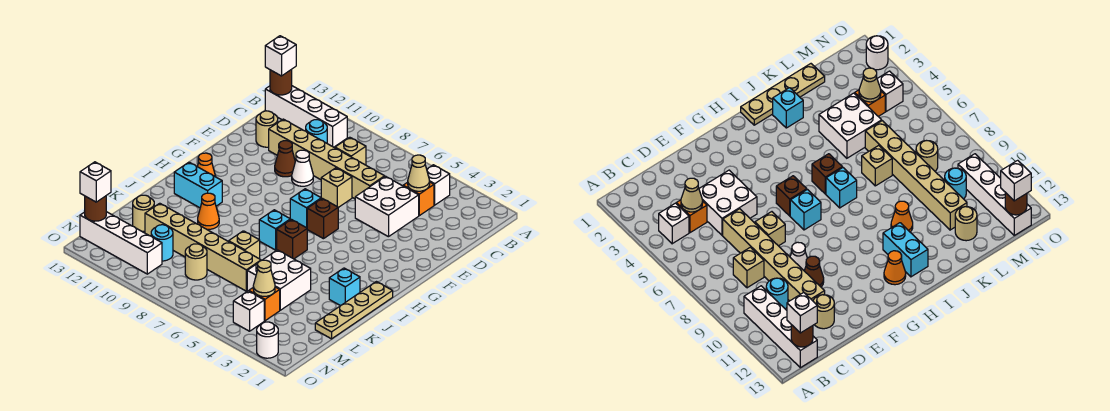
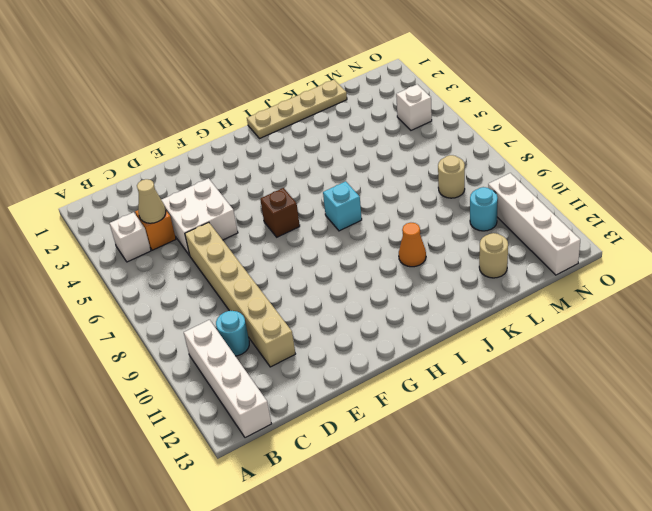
none -> tan brick C8 level 1
none -> tan round brick D12 level 1
none -> tan brick E7 level 1
none -> white cone E9 level 1

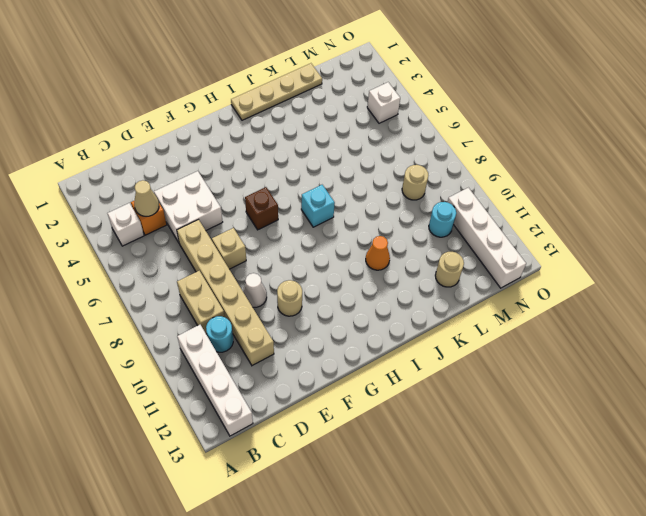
tan brick C8:C9 level 1 -> tan brick C8 level 1
tan round brick F10 level 1 -> tan round brick D12 level 1
none -> brown cone E10 level 1
none -> cyan brick G7 level 1
none -> orange cone H12 level 1
none -> brown brick I6 level 1

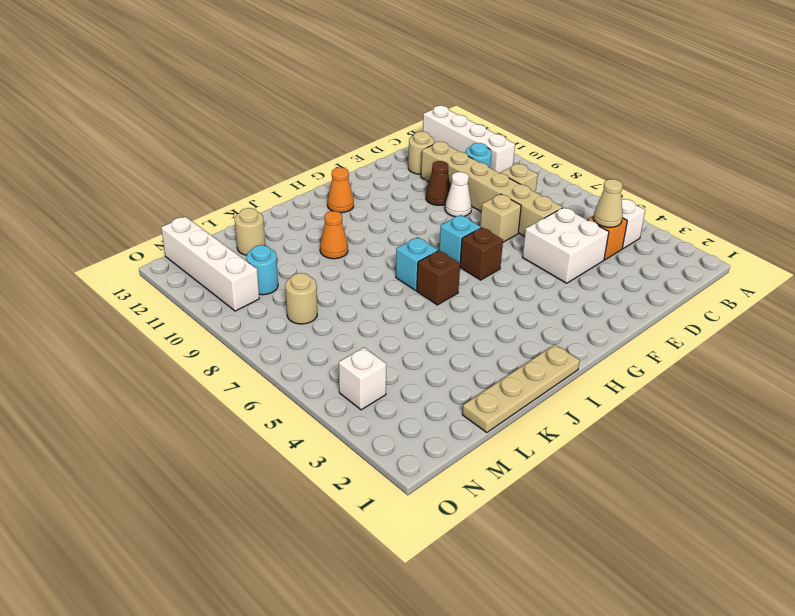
none -> cyan brick I11:I12 level 1
none -> cyan brick J2 level 1
none -> white brick K4:L5 level 1
none -> tan brick K7 level 1

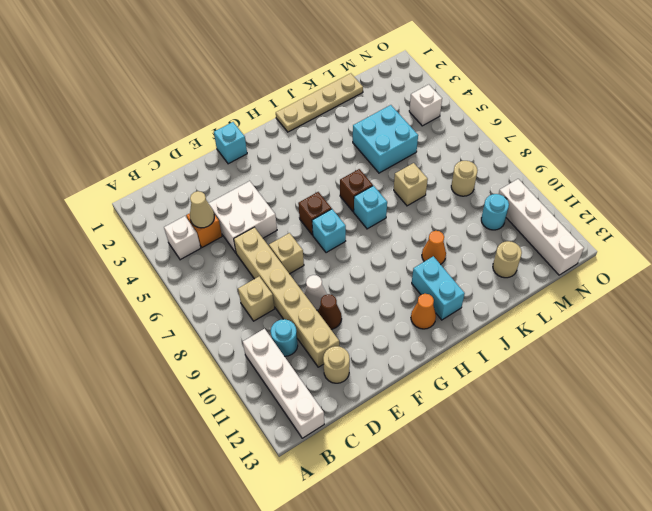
cyan brick F1 level 1 -> cyan brick J2 level 1
cyan brick K4:L5 level 1 -> white brick K4:L5 level 1
none -> tan brick L6:L11 level 1
none -> orange brick M4 level 1
none -> white round brick O2 level 1
none -> brown round brick B13 level 2

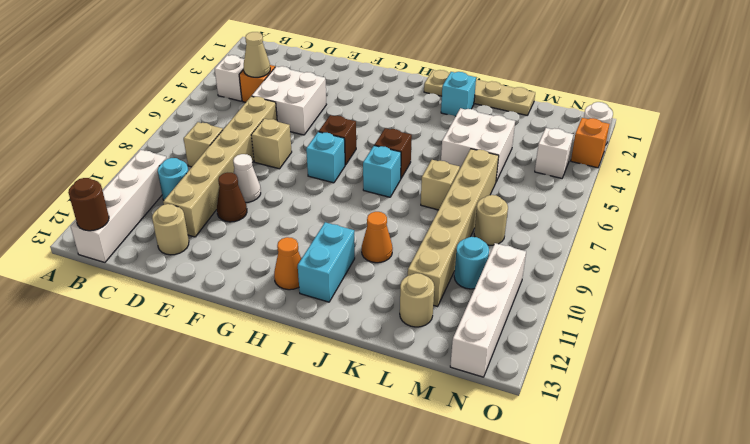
orange brick O3 level 1 -> orange brick M4 level 1
none -> tan cone M4 level 2
none -> brown round brick N13 level 2
none -> white brick B13 level 3
none -> white brick N13 level 3

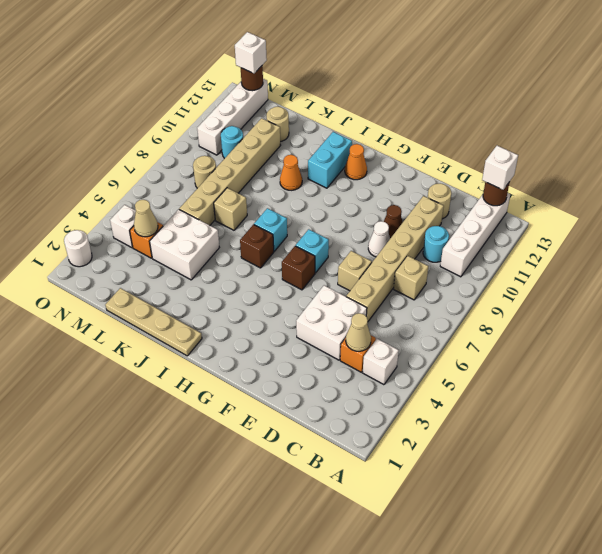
none -> cyan brick J2 level 1

